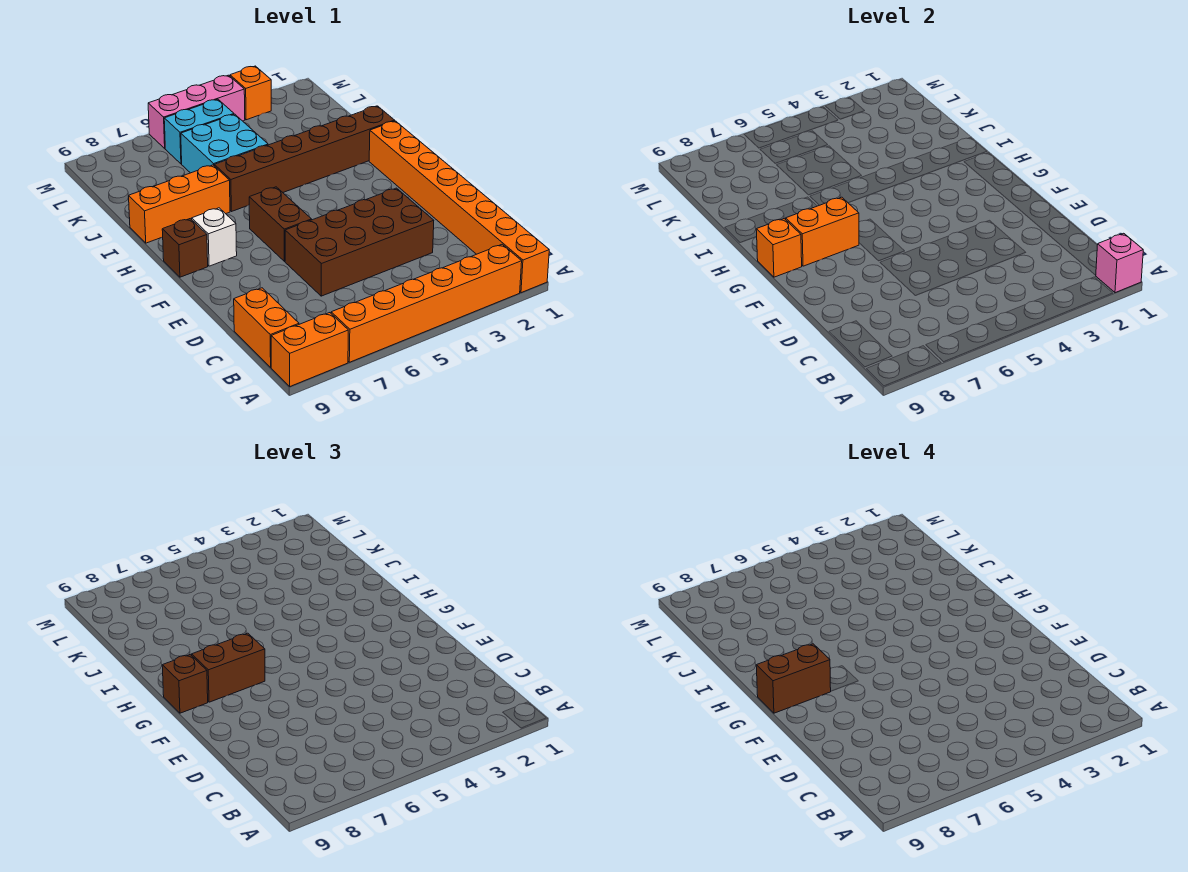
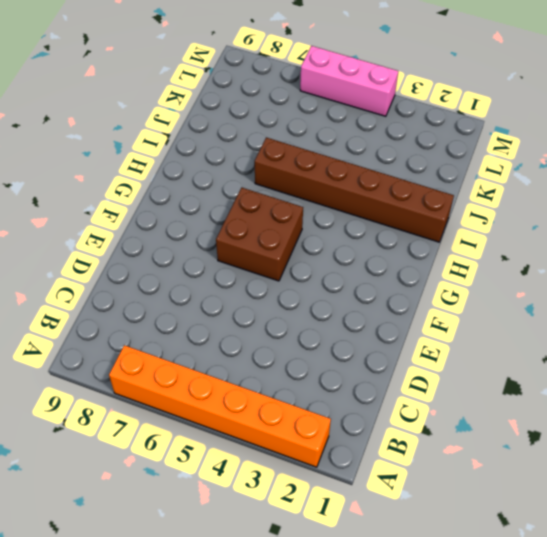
brown brick F5:G6 level 1 -> brown brick F6:G6 level 1
none -> orange brick A1:H1 level 1
none -> orange brick A8:A9 level 1
none -> orange brick B9:C9 level 1

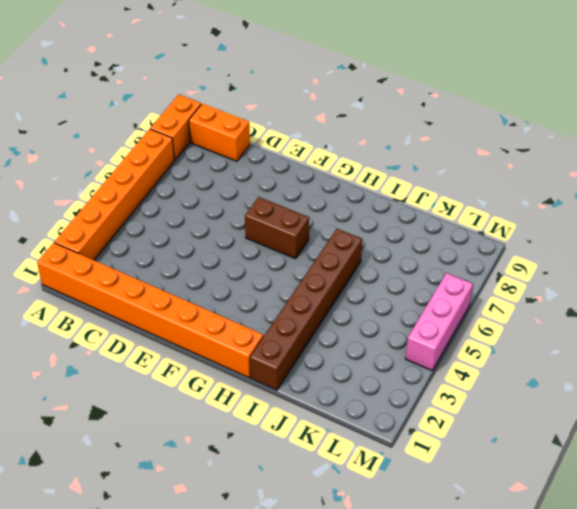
none -> brown brick D3:E6 level 1
none -> white brick G8 level 1
none -> brown brick G9 level 1

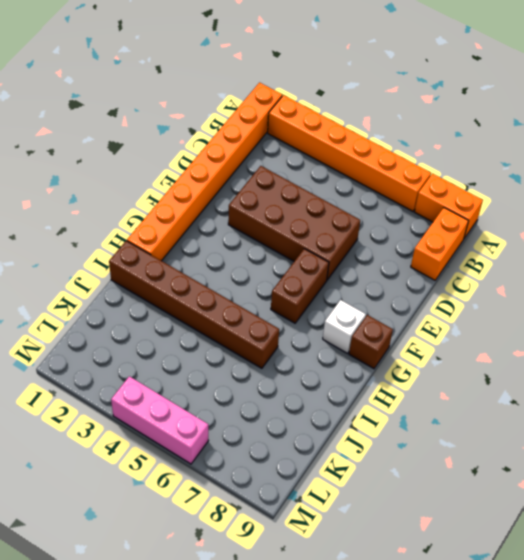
none -> orange brick I7:I9 level 1
none -> cyan brick J5:K6 level 1
none -> cyan brick L5:L6 level 1

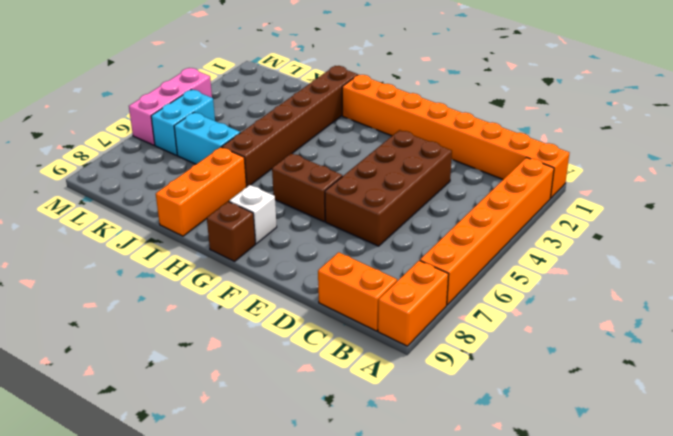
cyan brick J6:K6 level 1 -> cyan brick J5:K6 level 1
none -> orange brick M3 level 1
none -> pink brick A1 level 2
none -> orange brick G7:G8 level 2

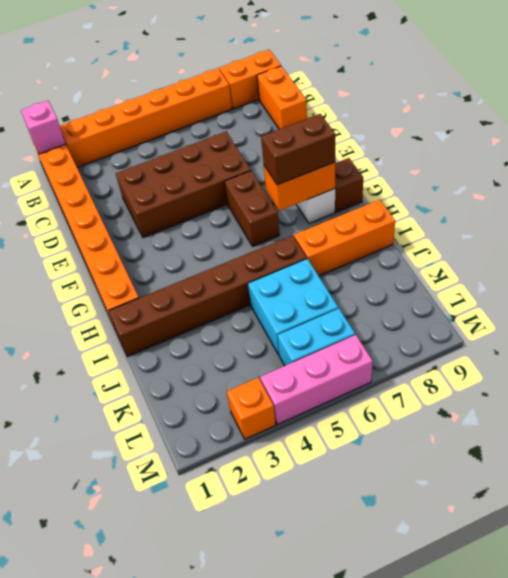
none -> orange brick G9 level 2
none -> brown brick G9 level 3
none -> brown brick G8:G9 level 4

